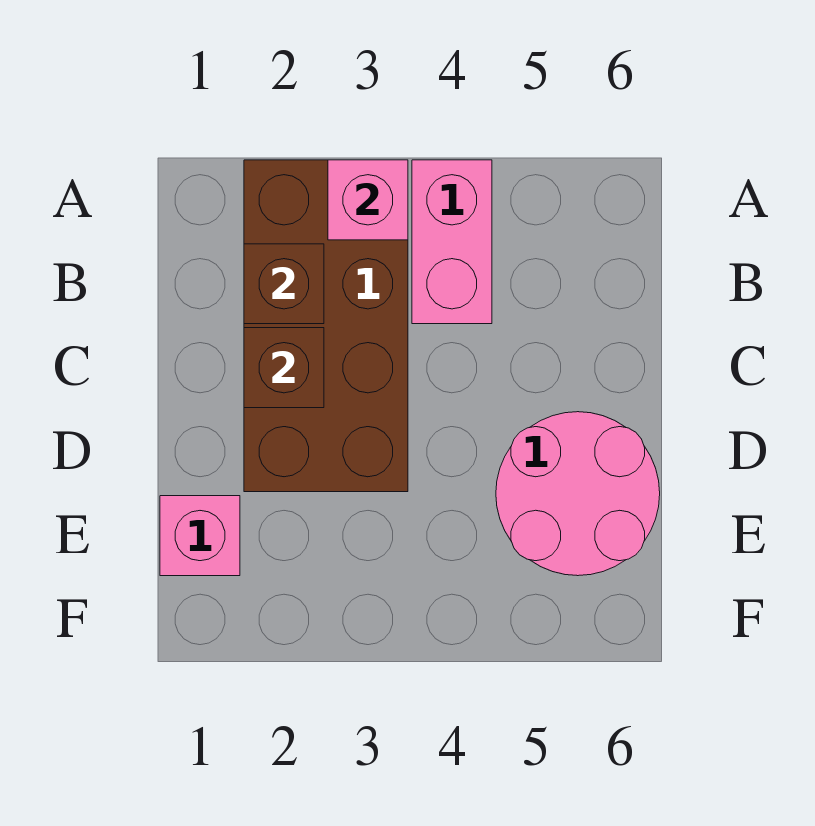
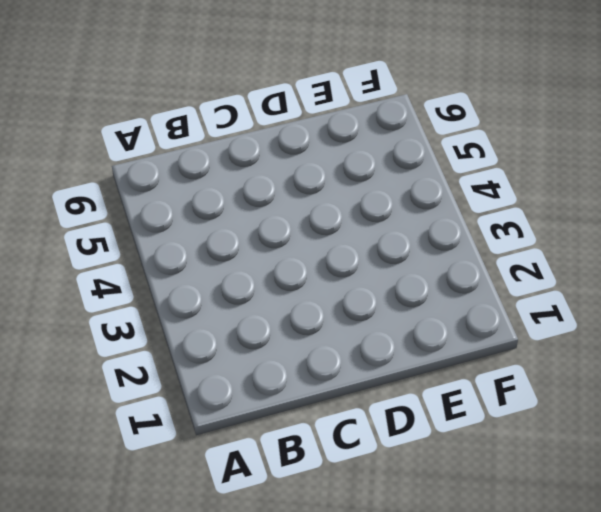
none -> brown brick A2:D3 level 1
none -> pink brick A4:B4 level 1

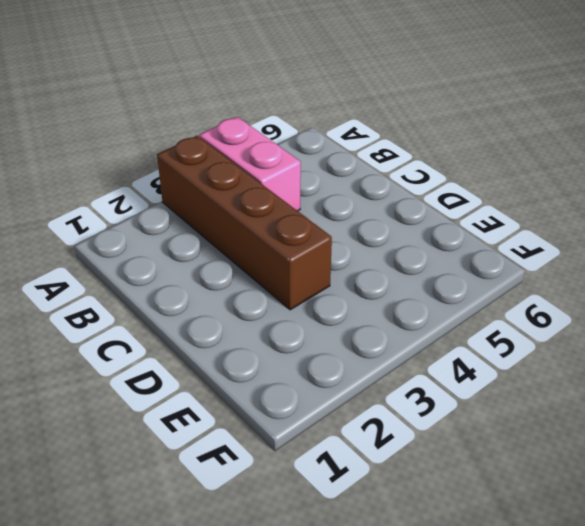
brown brick A3:D3 level 1 -> brown brick A2:D3 level 1
none -> pink round brick D5:E6 level 1
none -> pink brick E1 level 1

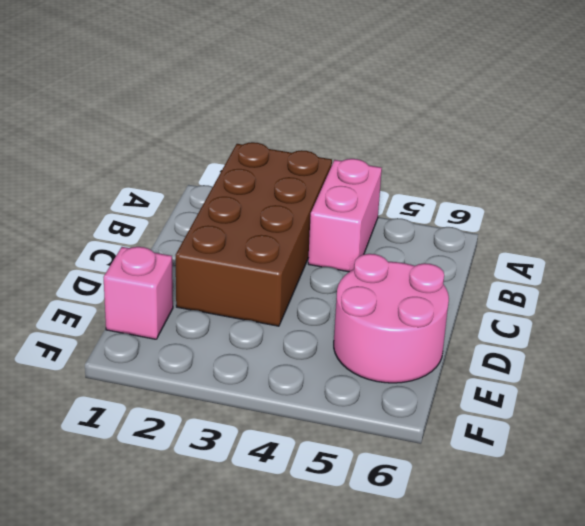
none -> pink brick A3 level 2
none -> brown brick B2 level 2

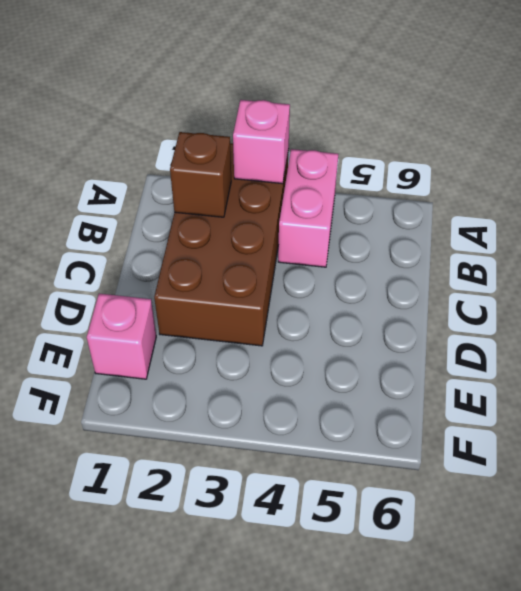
none -> pink round brick D5:E6 level 1
none -> brown brick C2 level 2

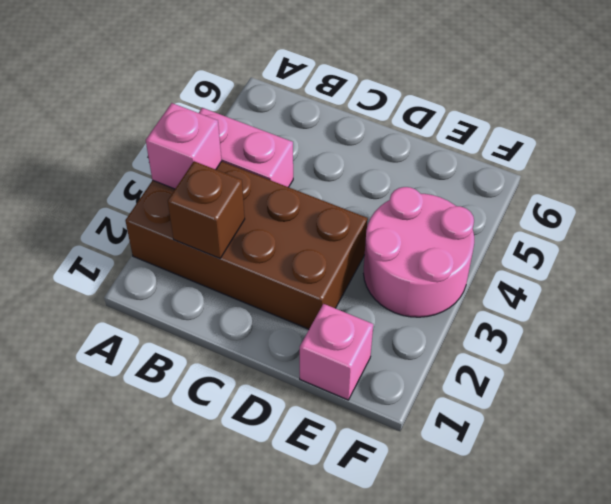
pink round brick E3:F4 level 1 -> pink round brick D5:E6 level 1
none -> brown brick C2 level 2

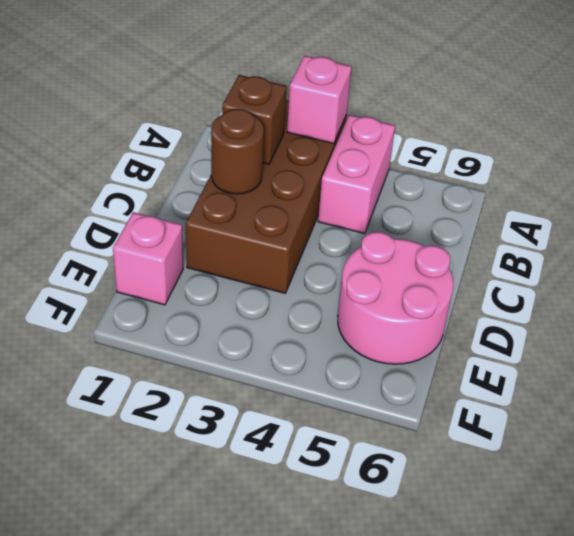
brown round brick C2 level 2 -> brown brick C2 level 2

